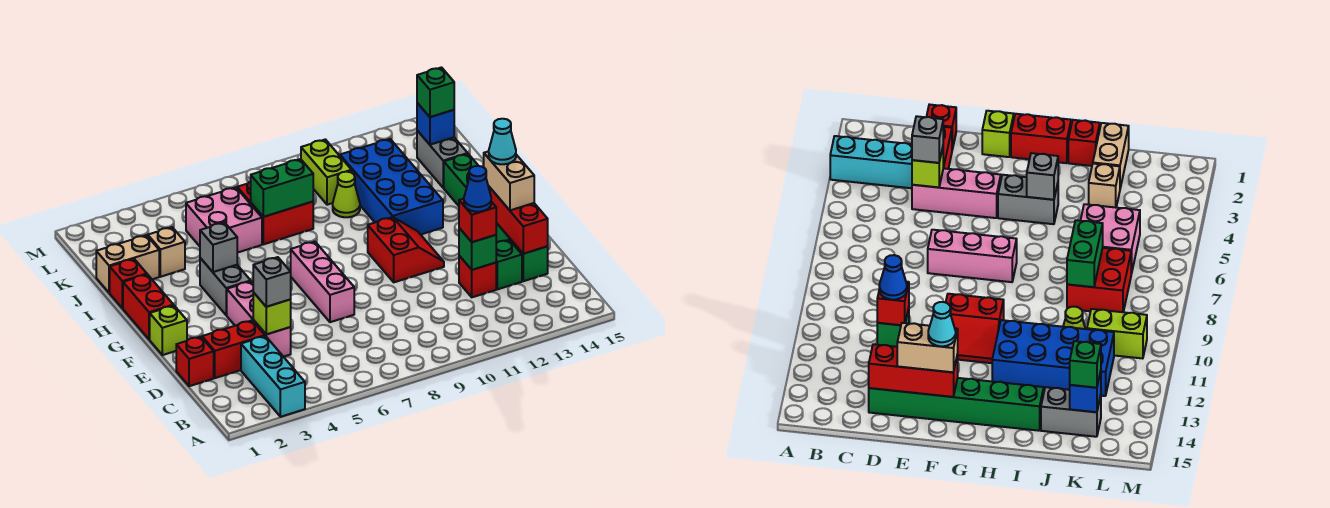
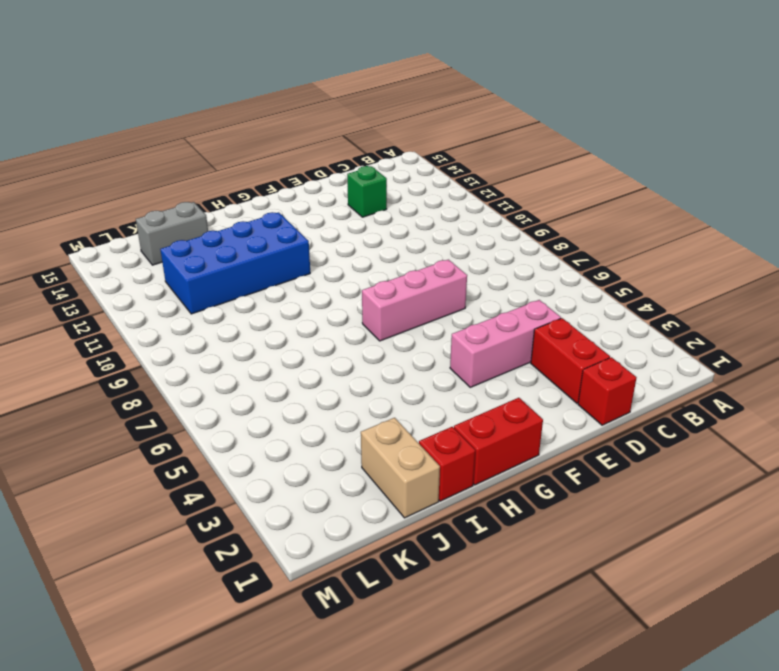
none -> cyan brick A3:C3 level 1
none -> red brick D12 level 1
none -> green brick D14:I14 level 1
none -> lime brick F1 level 1

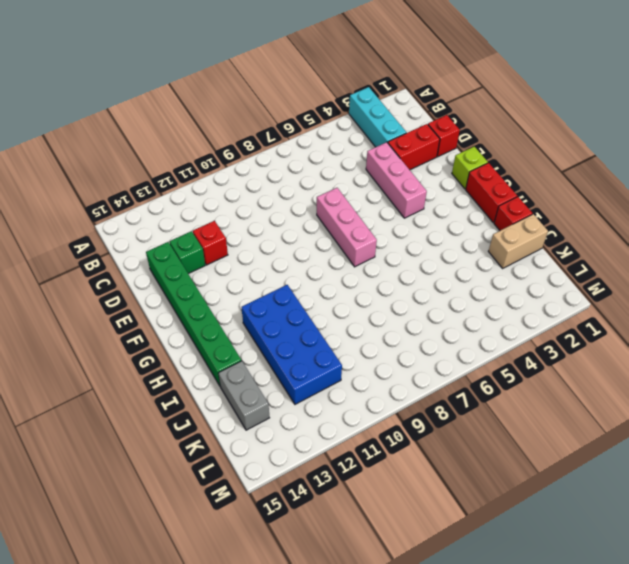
none -> red slope F10:G11 level 1 top 10
none -> grey brick G4:H4 level 1
none -> tan brick J3 level 1
none -> pink brick J5:K6 level 1

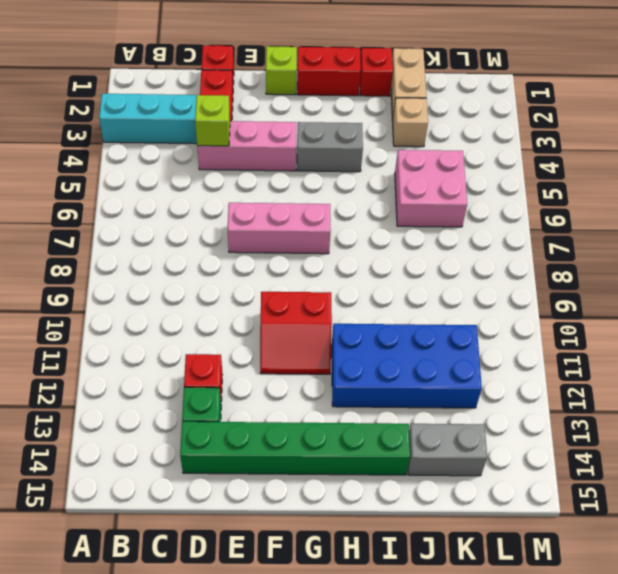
none -> red brick J7:K8 level 1
none -> lime cone J10 level 1
none -> lime brick K10:L10 level 1
none -> green brick D12 level 2

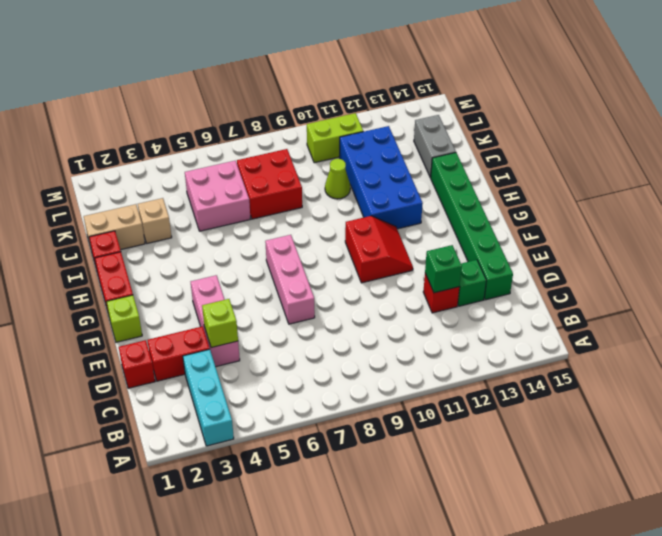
lime brick L10:L11 level 1 -> lime brick K10:L10 level 1
none -> grey brick G4:H4 level 1
none -> red brick D14:F14 level 2
none -> grey brick H4 level 2
none -> green brick J7:J8 level 2

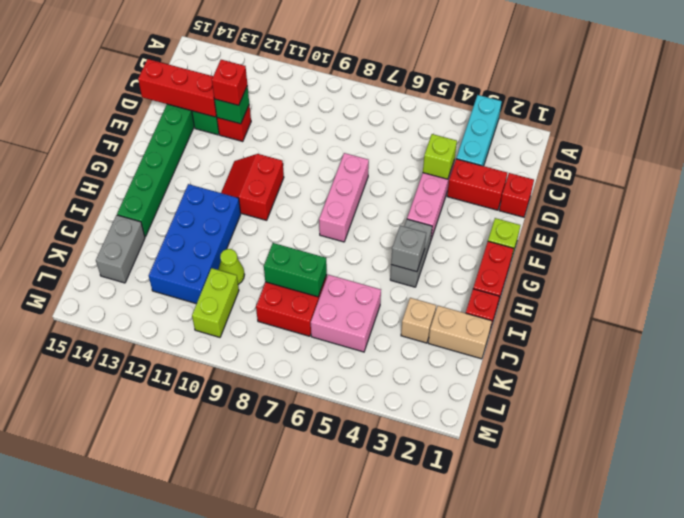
red brick D13:D15 level 2 -> red brick D14:F14 level 2
none -> blue brick K14 level 2
none -> grey brick D4 level 3
none -> tan brick E14:F14 level 3
none -> green brick K14 level 3

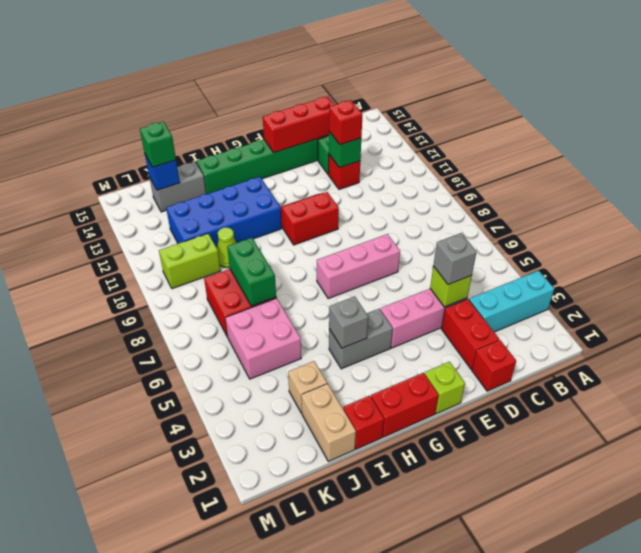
none -> tan brick E14:F14 level 3
none -> blue cone D12 level 4
none -> cyan cone F14 level 4

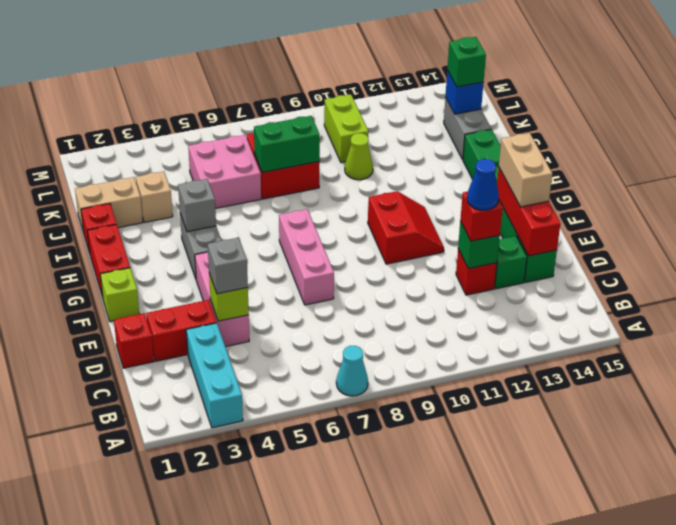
cyan cone A7 level 1 -> cyan cone F14 level 4
none -> blue brick H11:K12 level 1

